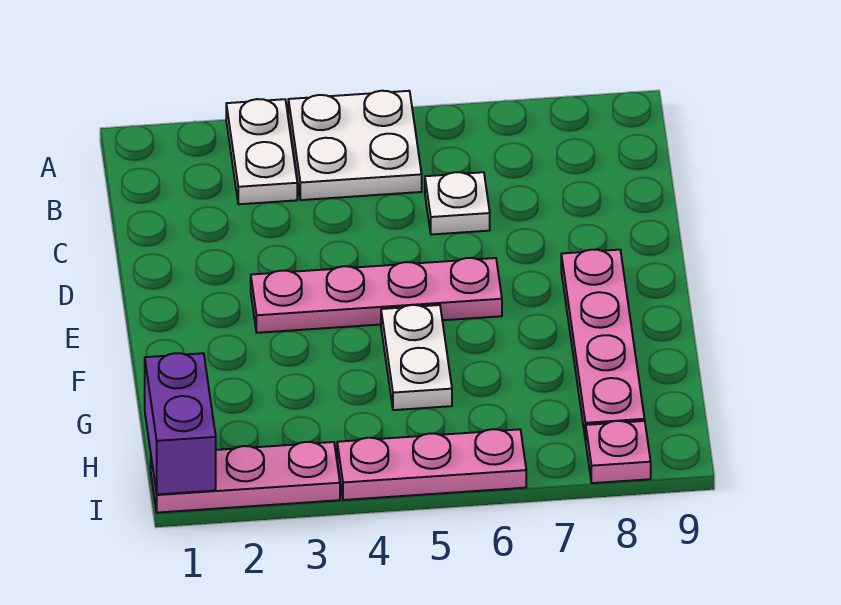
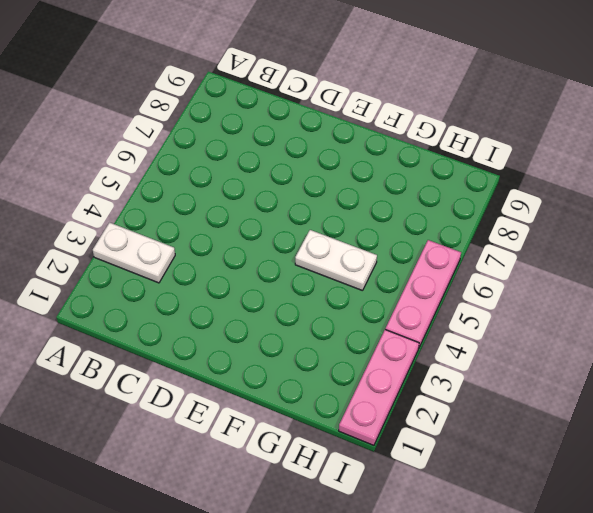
none -> white plate A4:B5 level 1
none -> white plate C6 level 1

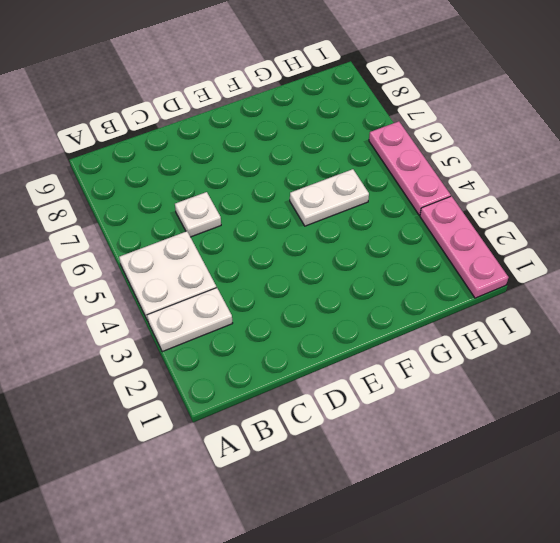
none -> pink plate E3:E6 level 1
none -> pink plate E8:H8 level 1

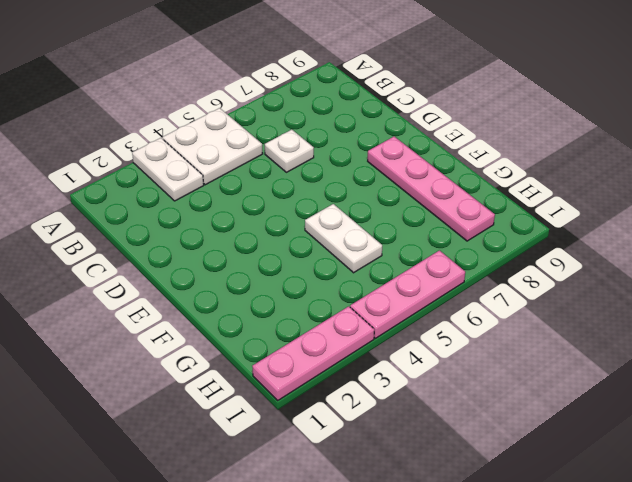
none -> pink plate E3:E6 level 1
none -> pink plate I8 level 1

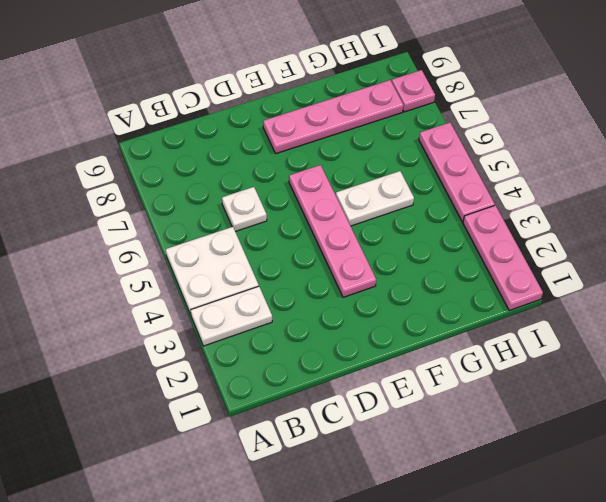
none -> purple brick H1:I1 level 2

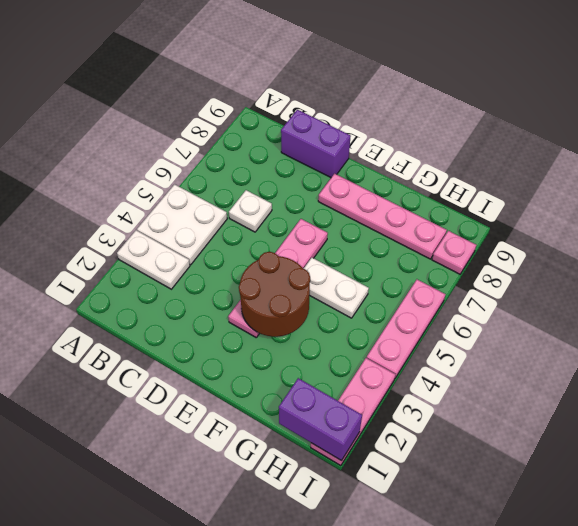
purple brick C9:D9 level 1 -> none
brown round brick E3:F4 level 2 -> none

